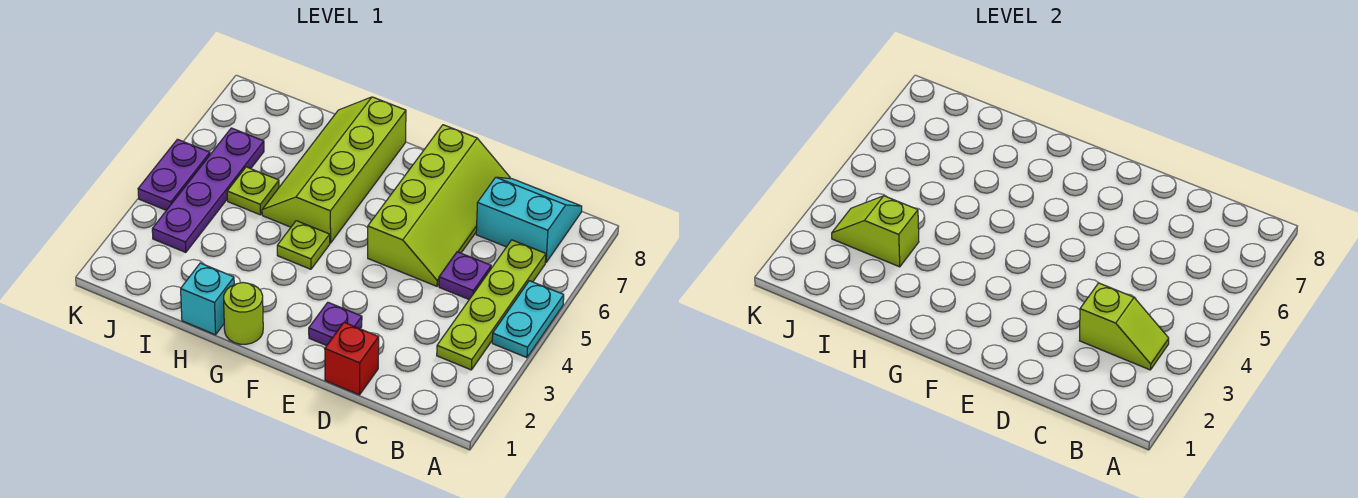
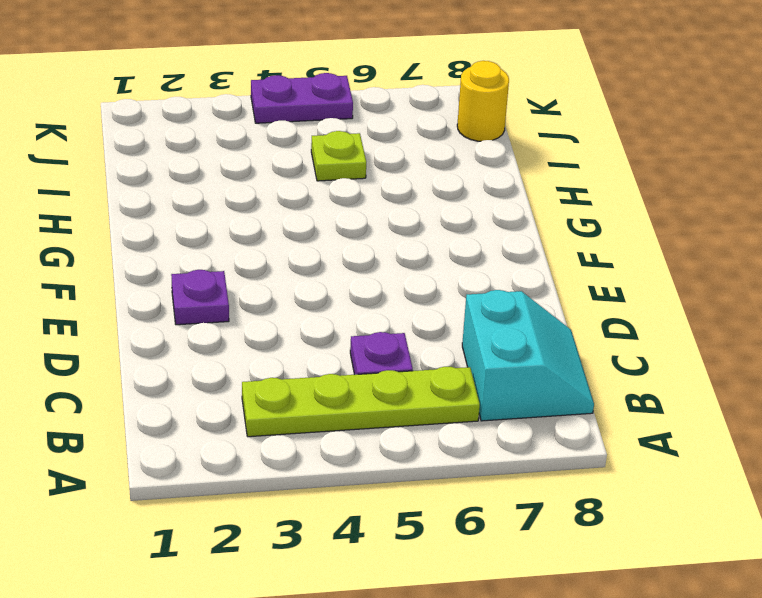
yellow round brick J8 level 1 -> none
none -> cyan plate A4:A5 level 1
none -> red brick D1 level 1
none -> lime slope D5:E8 level 1 top E

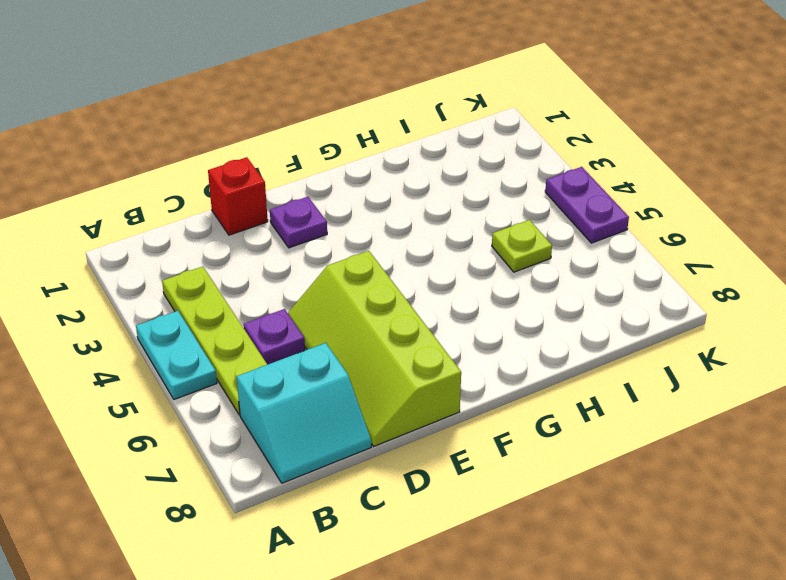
none -> lime round brick G1 level 1
none -> lime plate G4 level 1
none -> lime slope G5:H8 level 1 top G

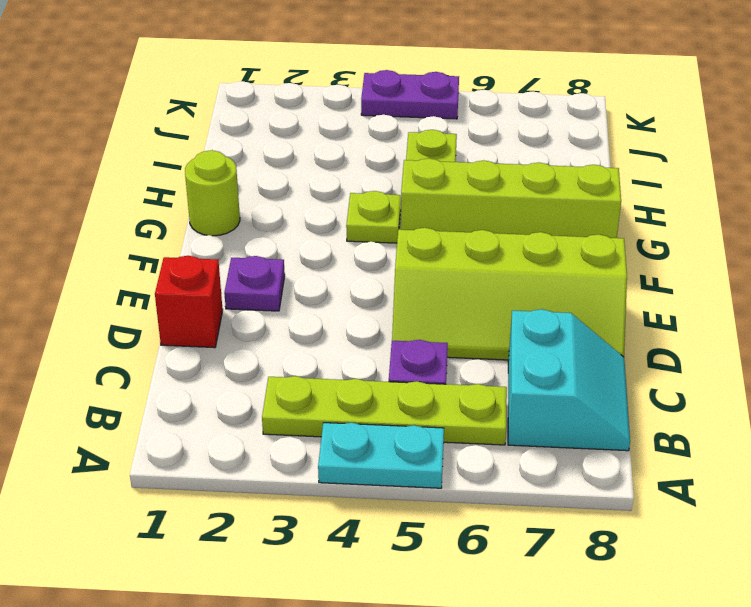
none -> cyan brick H1 level 1
none -> purple plate J3:J6 level 1
none -> lime slope B3:C3 level 2 top C

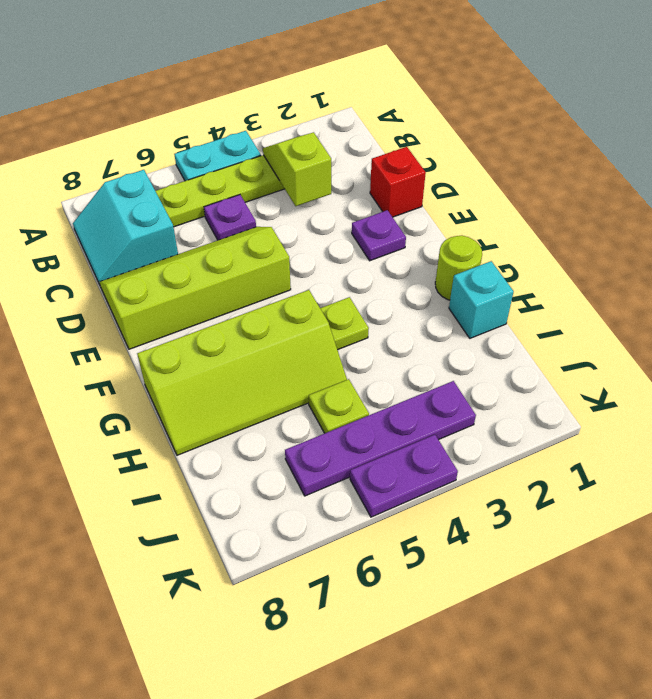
none -> lime slope I3:J3 level 2 top I

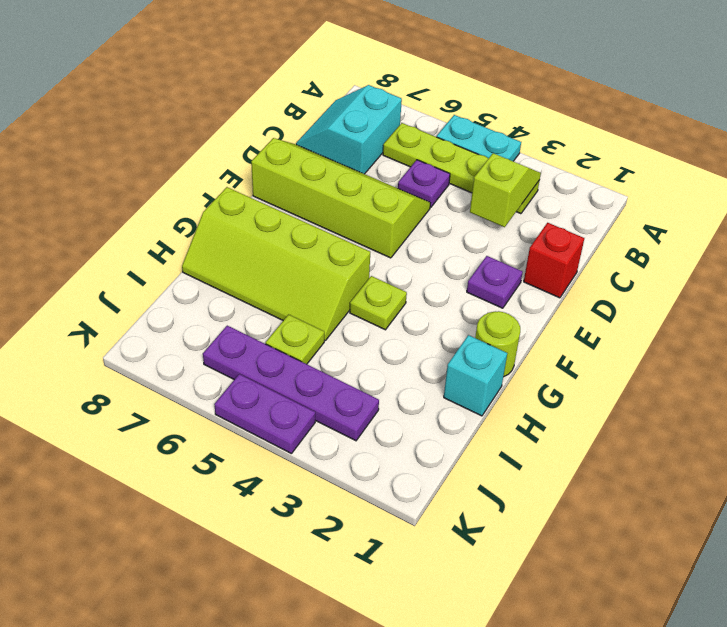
none -> lime slope I3:J3 level 2 top I

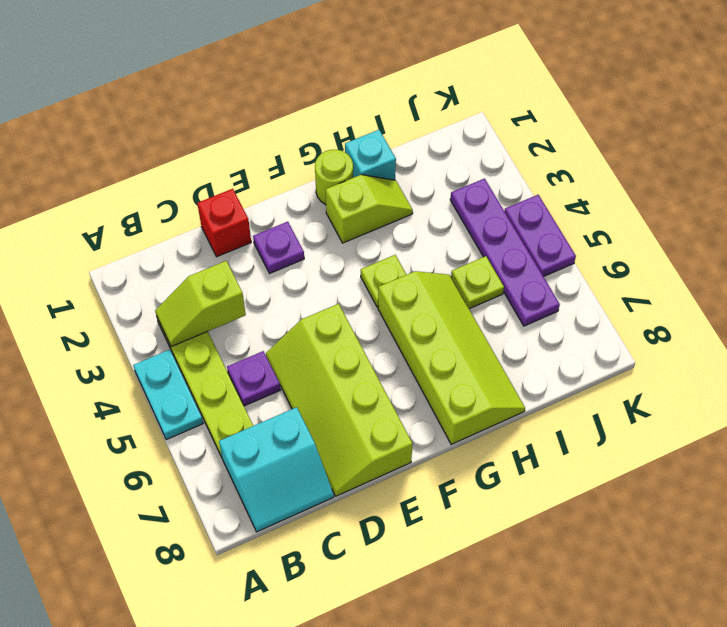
lime slope G2:H2 level 1 top G -> lime slope I3:J3 level 2 top I

